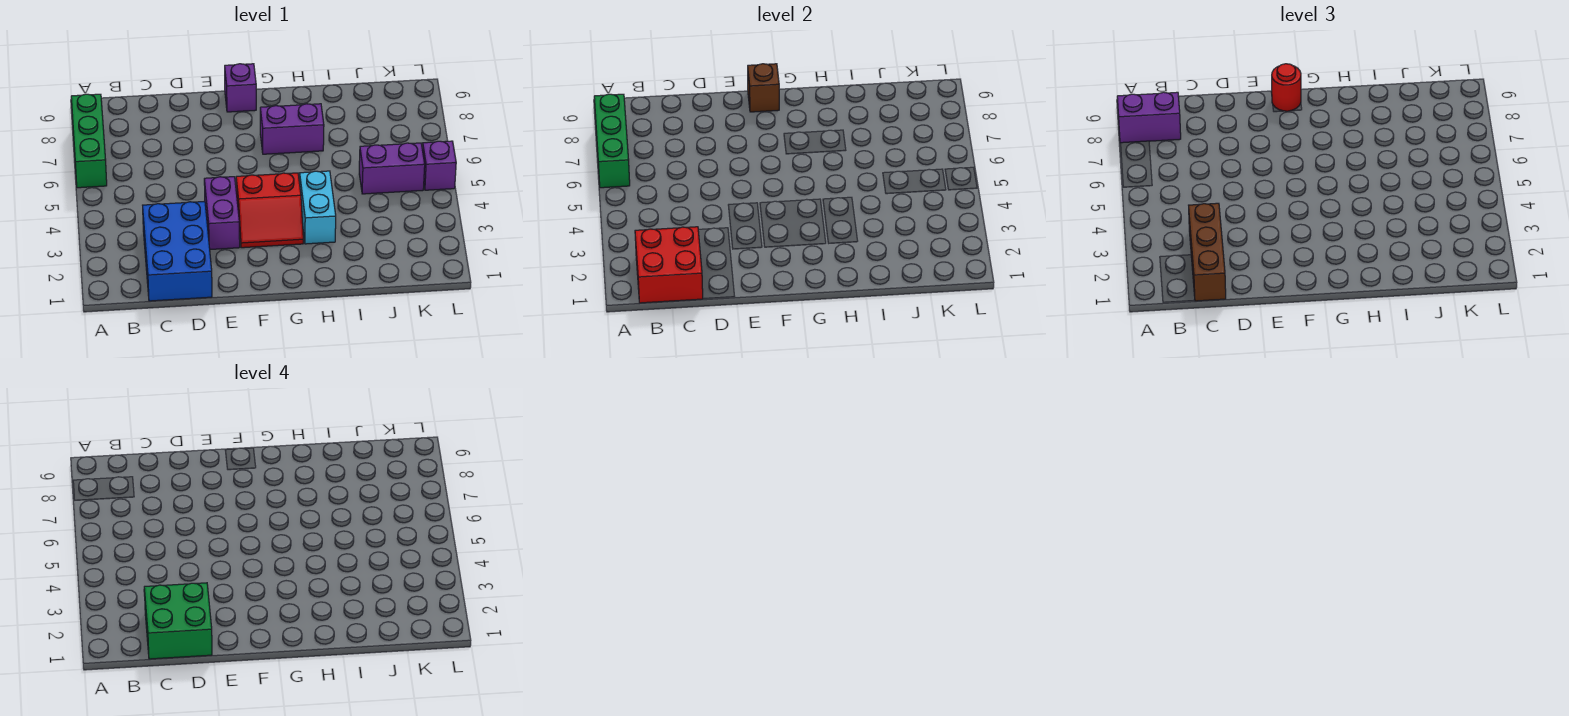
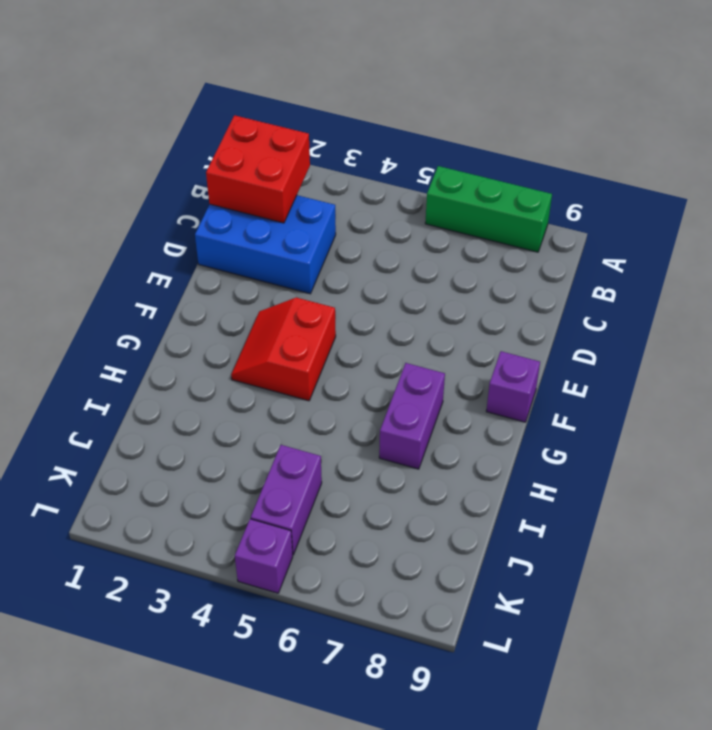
none -> purple brick E3:E4 level 1
none -> cyan brick H3:H4 level 1
none -> green brick A6:A8 level 2

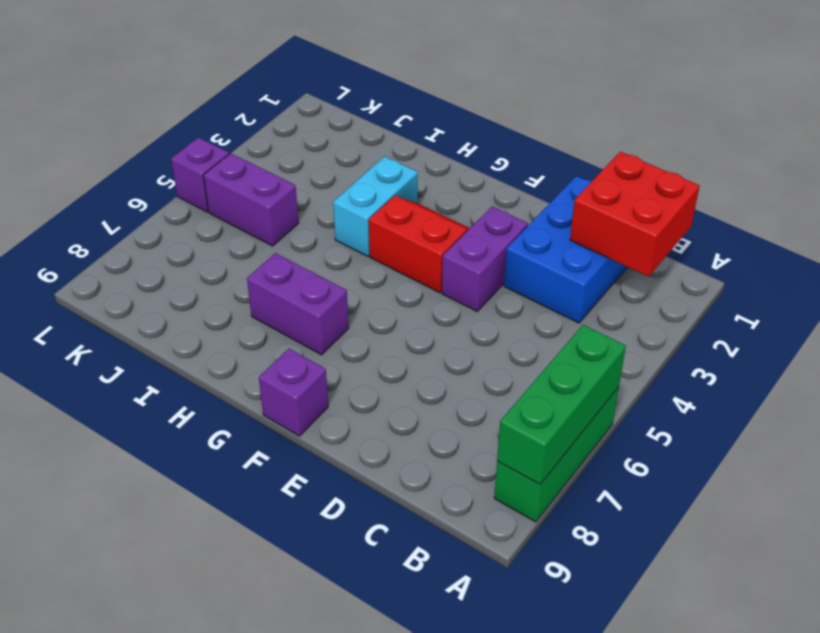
none -> brown brick F9 level 2
none -> purple brick A8:B8 level 3
none -> brown brick C1:C3 level 3

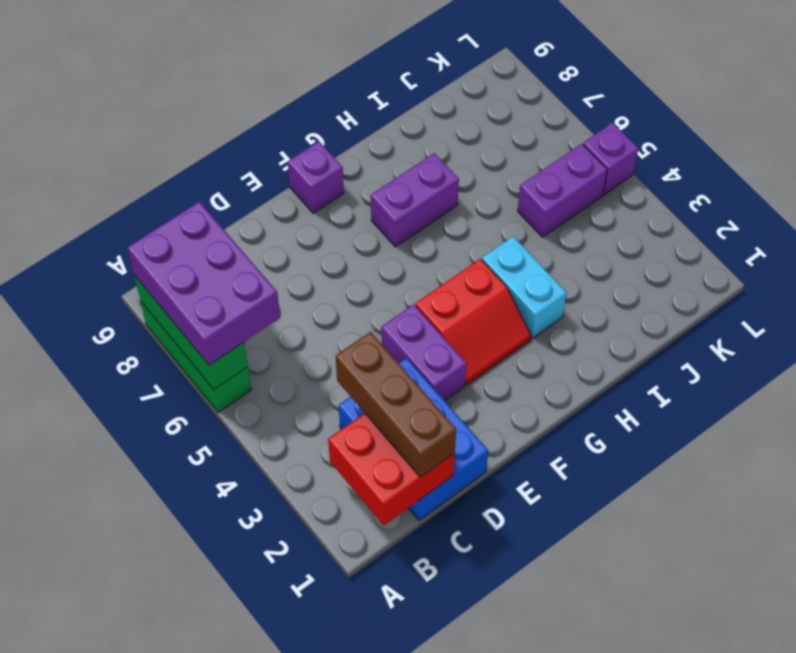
purple brick A6:B8 level 3 -> purple brick A8:B8 level 3
none -> brown brick F9 level 2
none -> red round brick F9 level 3
none -> green brick C1:D2 level 4

